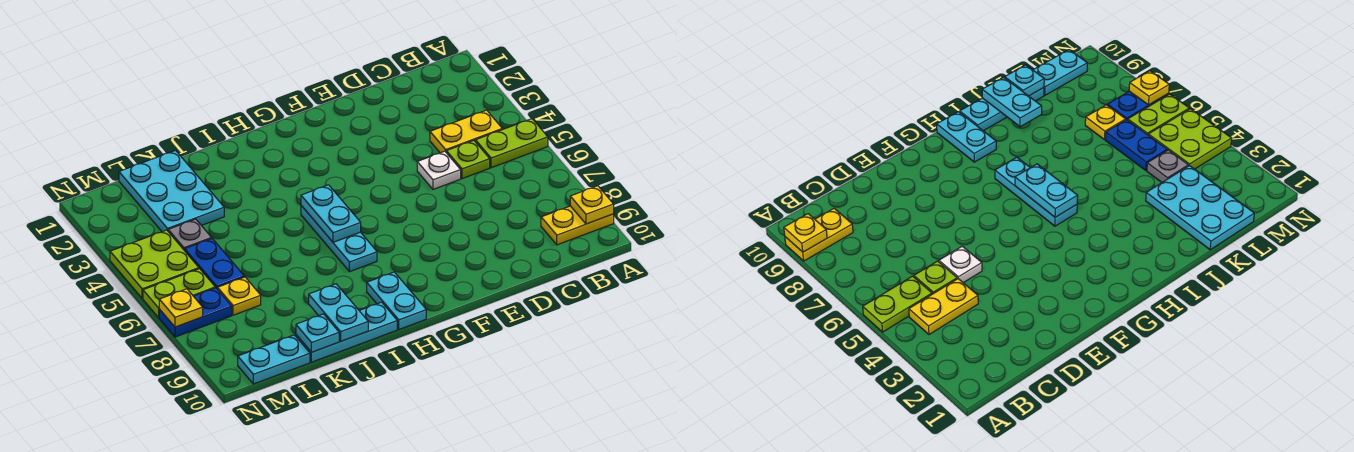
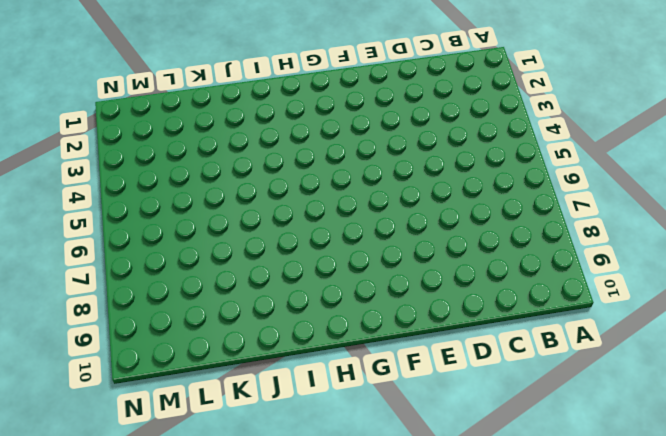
none -> lime plate A5:B5 level 1
none -> yellow plate A9:B9 level 1
none -> yellow plate B4:C4 level 1

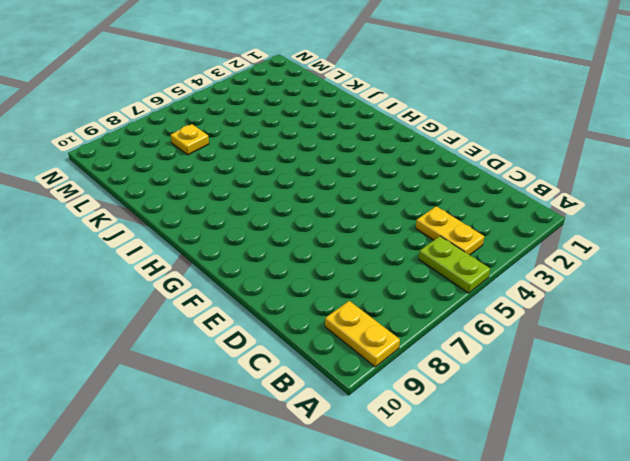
none -> lime plate C5 level 1
none -> white plate D5 level 1
none -> cyan plate H5:H7 level 1

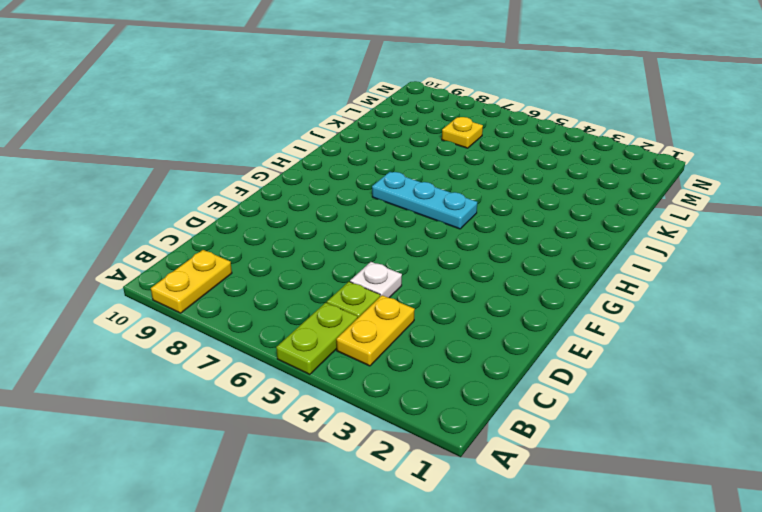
none -> cyan plate H9:H10 level 1
none -> cyan plate I10:K10 level 1
none -> cyan plate K1:L3 level 1

